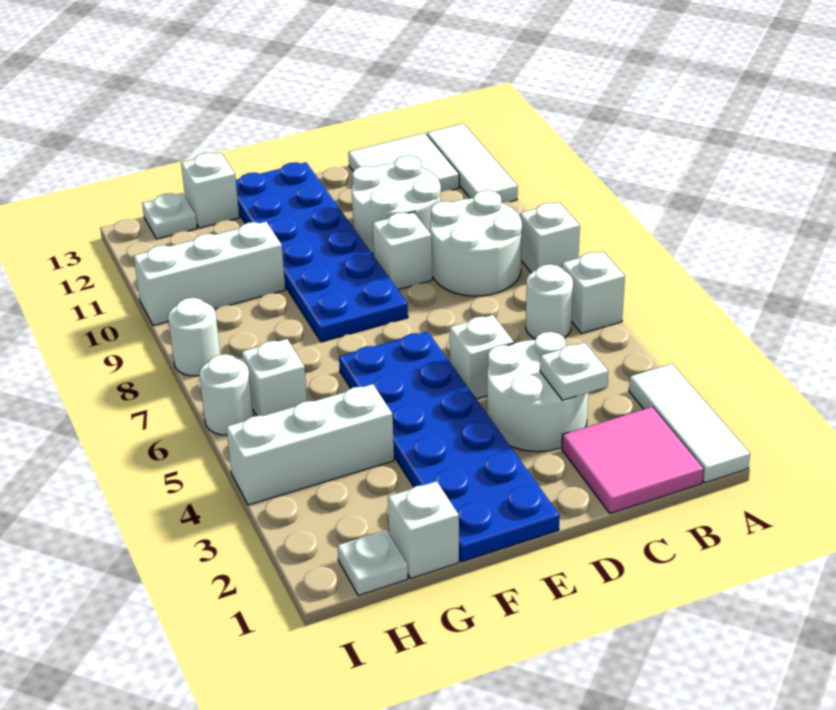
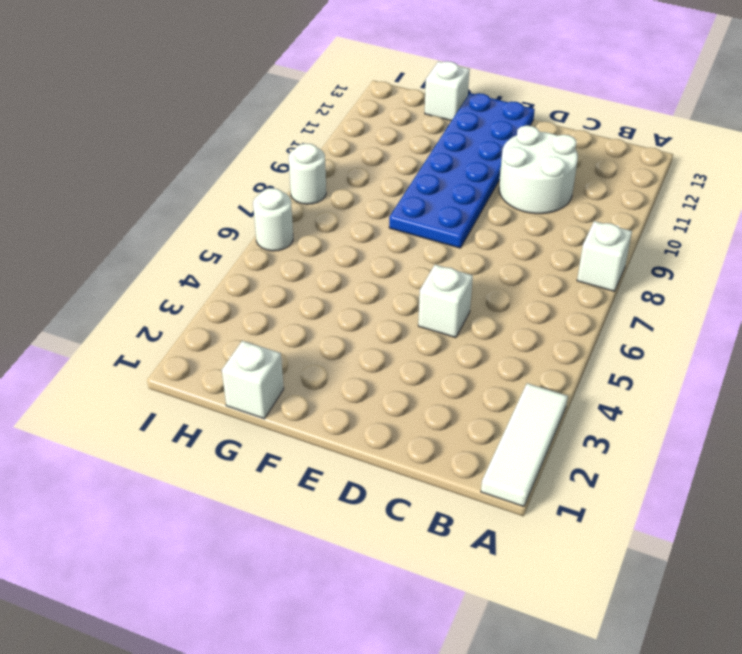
none -> white brick A6 level 1
none -> white tile A11:A13 level 1
none -> pink tile B1:C2 level 1

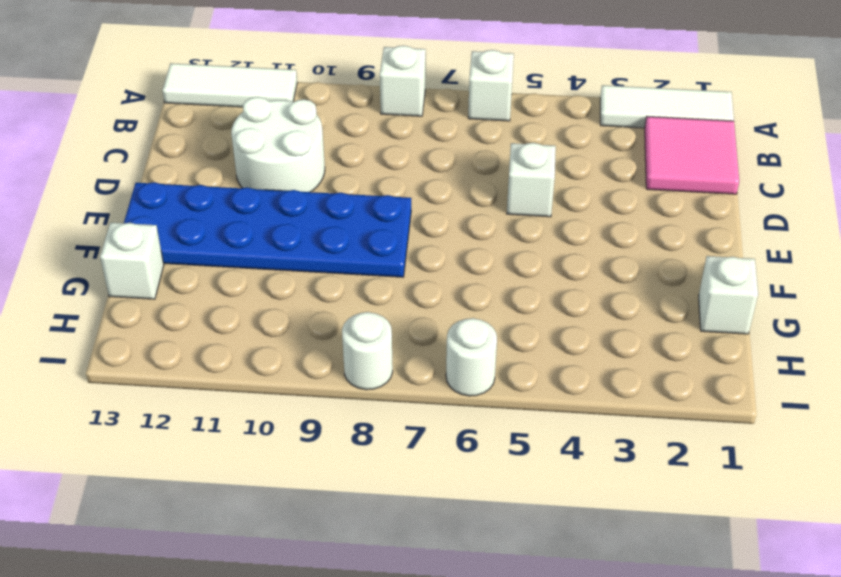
none -> white round brick B6 level 1
none -> white round brick B8:C9 level 1
none -> white tile B12:C13 level 1

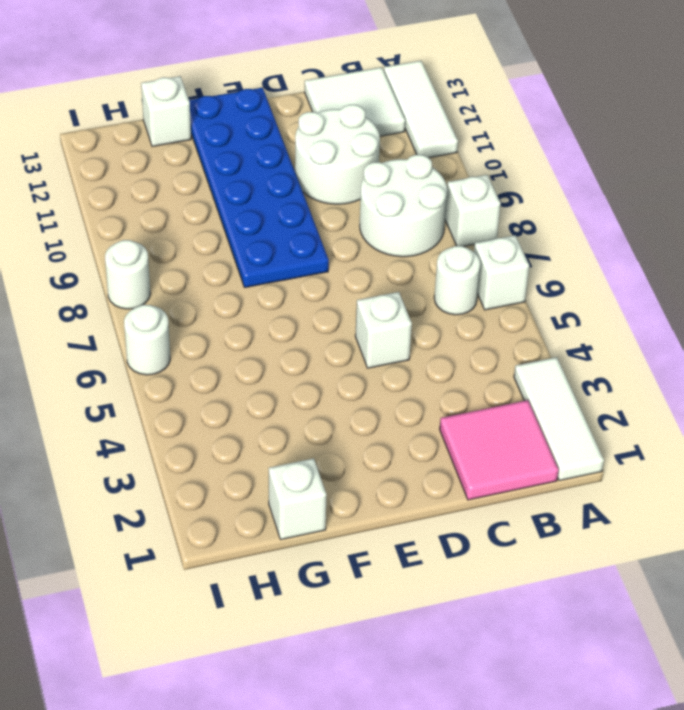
none -> white round brick C3:D4 level 1
none -> white brick D9 level 1
none -> blue plate E1:F6 level 1

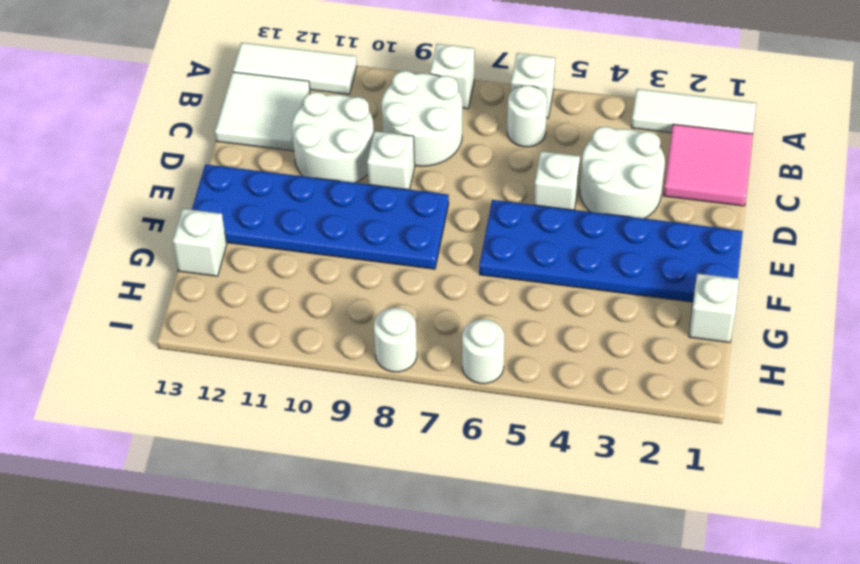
none -> white brick G4:I4 level 1
none -> white brick G10:I10 level 1
none -> white plate H1 level 1

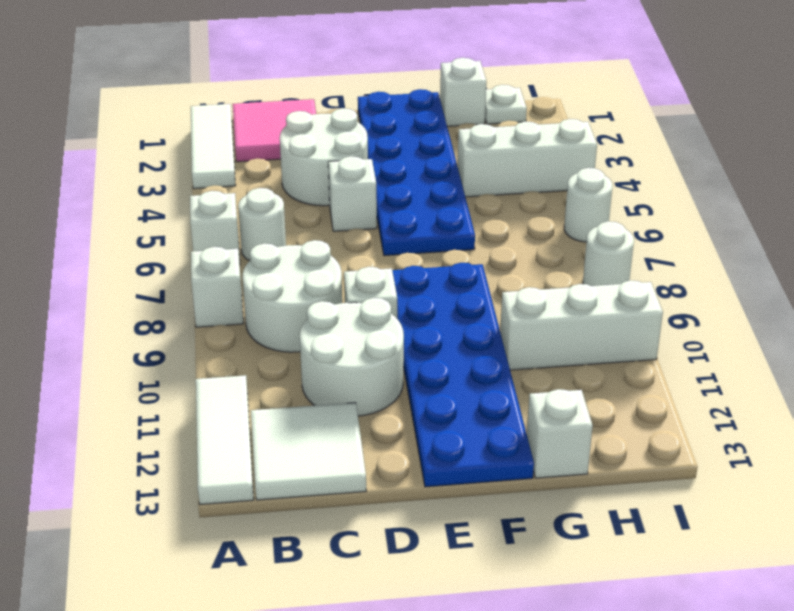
none -> white brick H6 level 1
none -> white plate H13 level 1
none -> white plate C3 level 2

